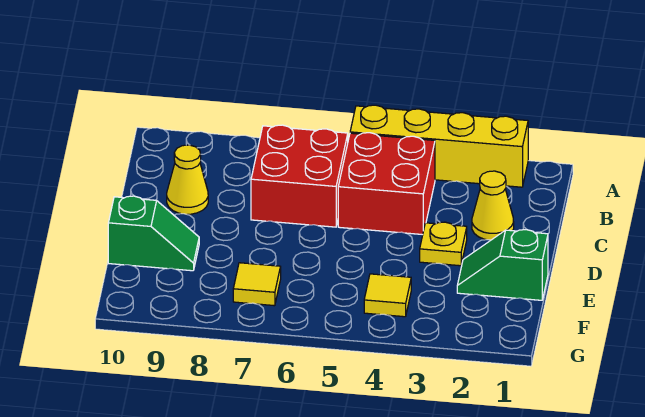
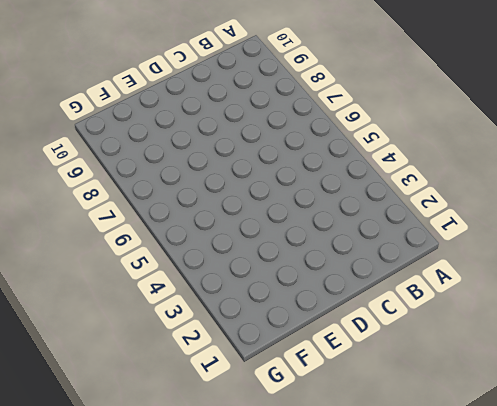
none -> yellow brick A2:A5 level 1
none -> red brick B4:C5 level 1

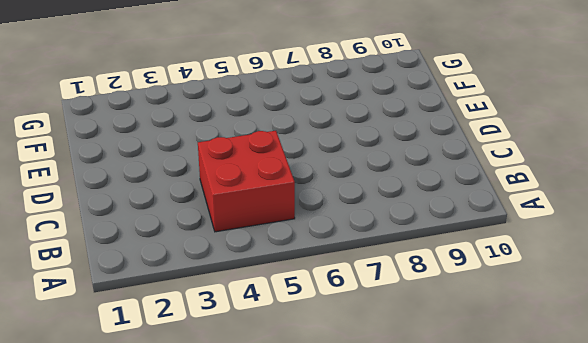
none -> yellow brick A2:A5 level 1
none -> red brick B6:C7 level 1

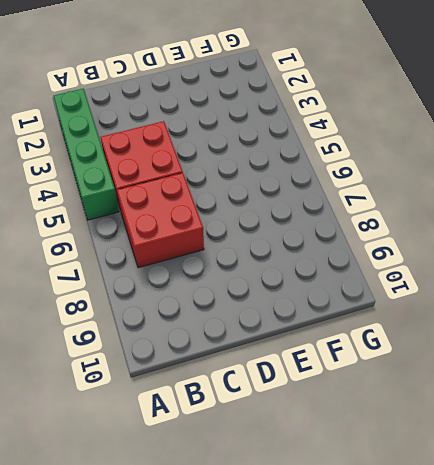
green brick A2:A5 level 1 -> yellow brick A2:A5 level 1
none -> yellow cone C2 level 1
none -> yellow cone C9 level 1

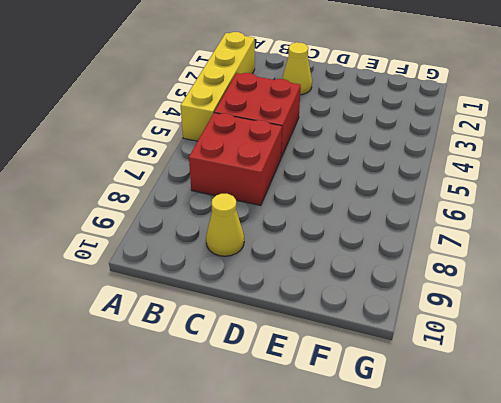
none -> yellow plate D3 level 1
none -> green slope E1:E2 level 1 top 1

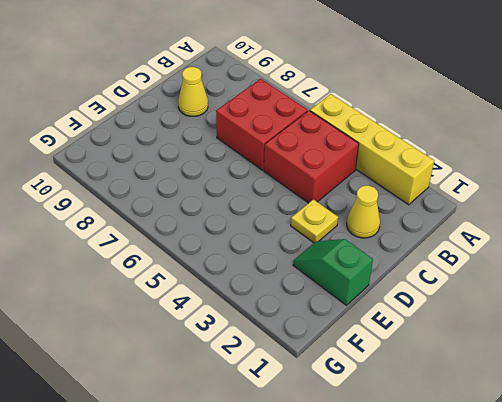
none -> green slope E9:E10 level 1 top 10
none -> yellow tile F4 level 1

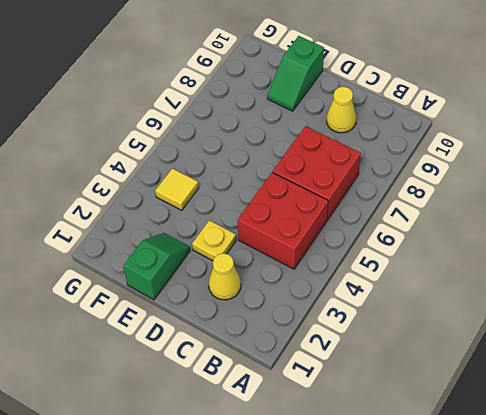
none -> yellow brick A2:A5 level 1
none -> yellow tile F7 level 1

